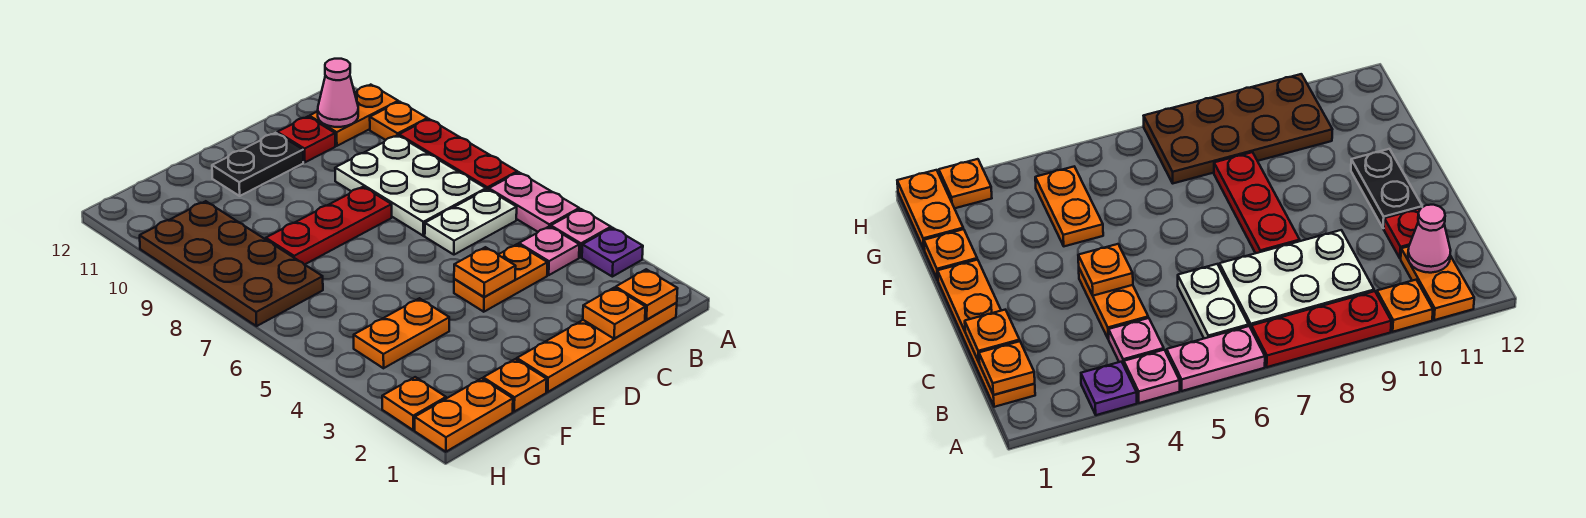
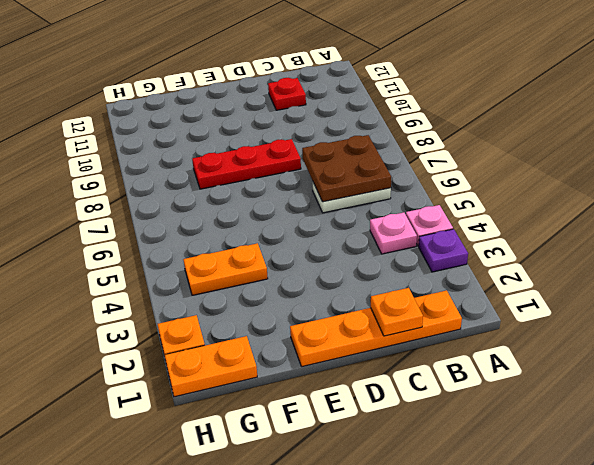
brown plate B6:C7 level 2 -> none
none -> pink plate A5:A6 level 1
none -> red plate A7:A9 level 1
none -> orange plate A10 level 1

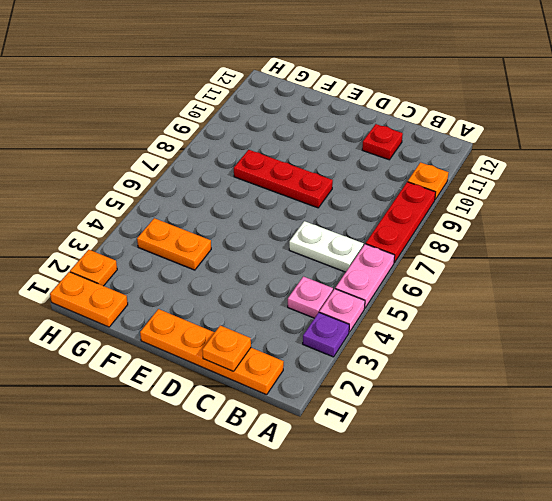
none -> orange plate A11:B11 level 1
none -> white plate B7:C9 level 1
none -> orange plate C4:D4 level 1

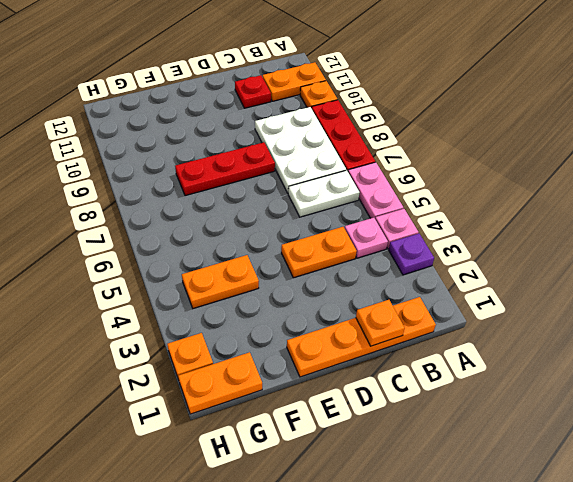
none -> black plate D11:E11 level 1
none -> orange plate F1 level 1
none -> brown plate G7:H10 level 1

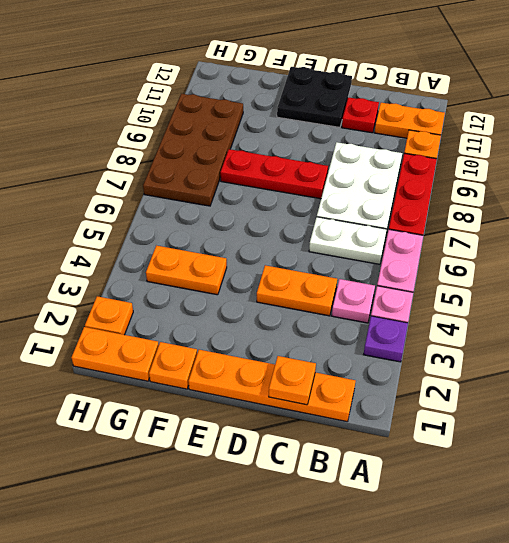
black plate D11:E12 level 1 -> black plate D11:E11 level 1
none -> orange plate B1 level 2
none -> pink cone B11 level 2
none -> orange plate D4 level 2

